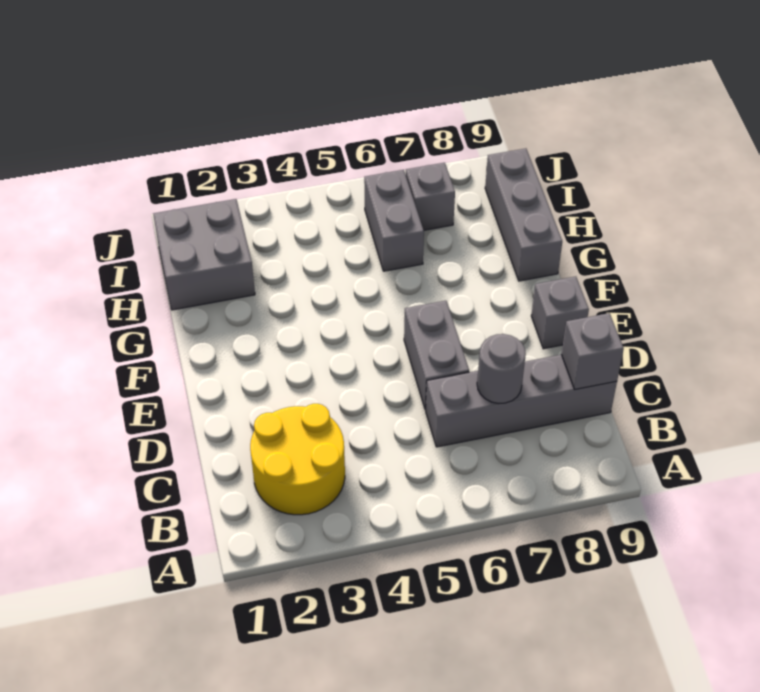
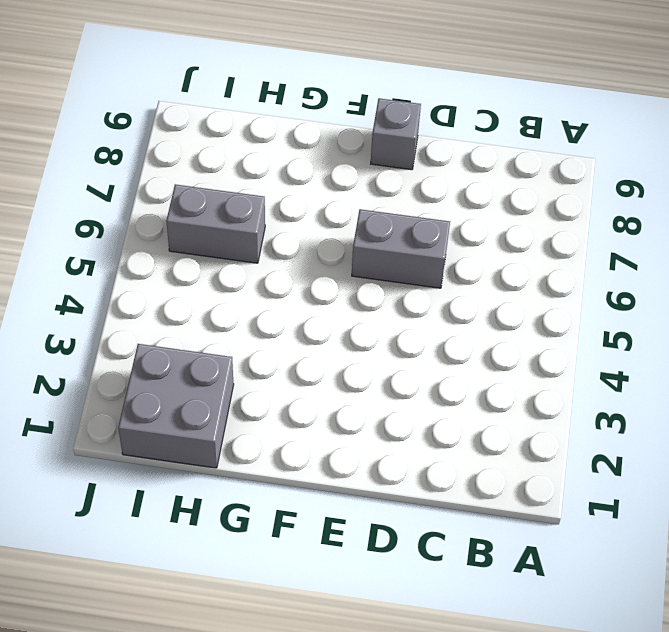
none -> yellow round brick B2:C3 level 1
none -> grey brick C6:C9 level 1

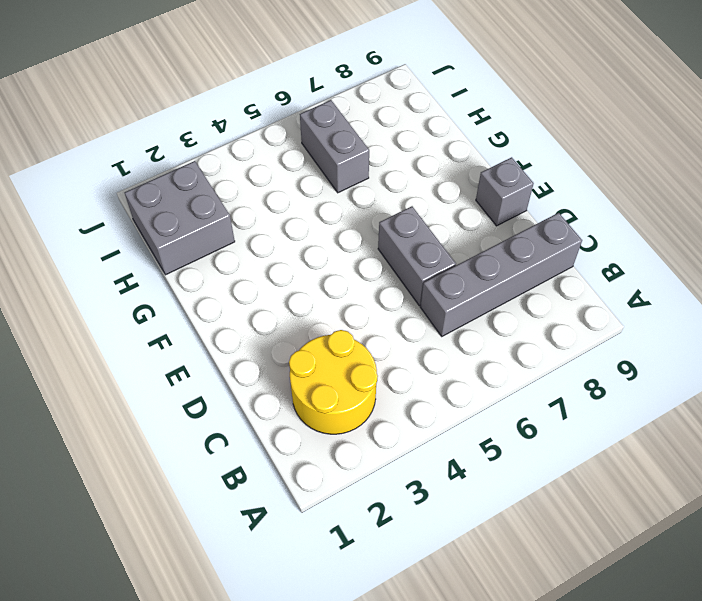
none -> grey brick G9:I9 level 1
none -> grey brick I7 level 1

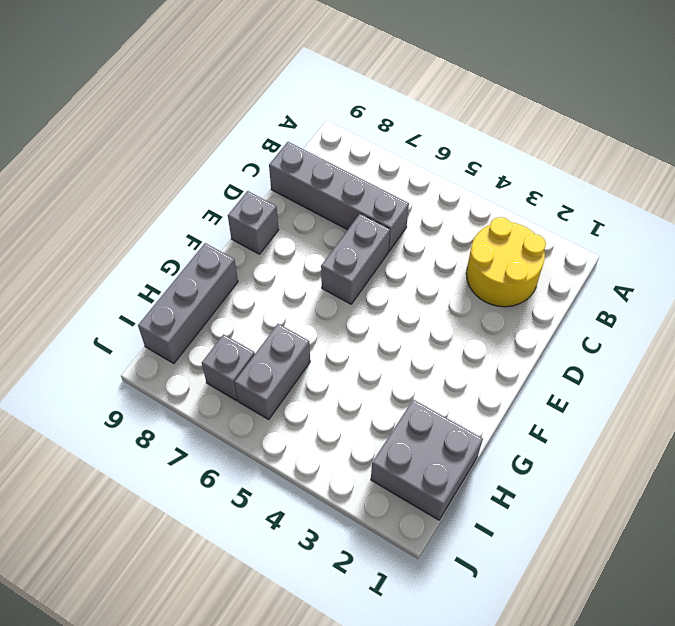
none -> grey round brick C7 level 2
none -> grey brick C9 level 2

